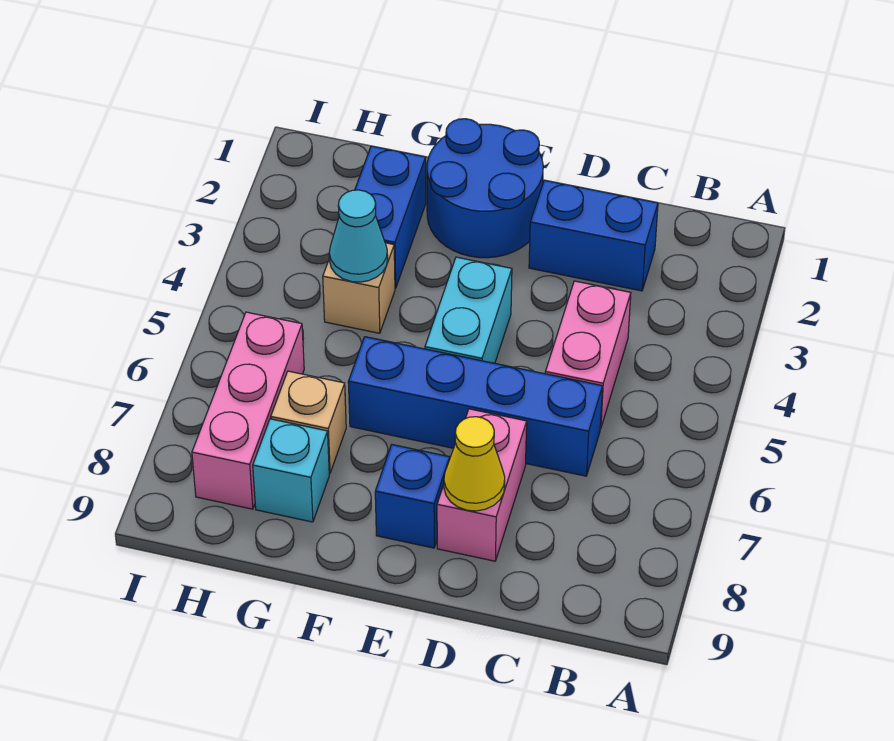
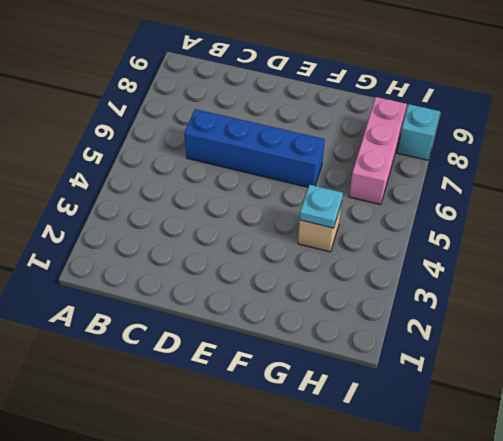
cyan plate G4 level 2 -> cyan cone G4 level 2
cyan brick I8 level 1 -> cyan brick G8 level 1
none -> blue brick C2:D2 level 1
none -> pink brick C4:C5 level 1
none -> pink brick D7:D8 level 1

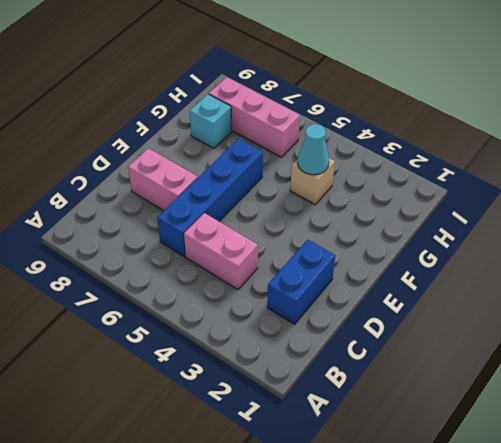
none -> blue round brick E1:F2 level 1
none -> cyan brick E4:E5 level 1
none -> blue brick E8 level 1

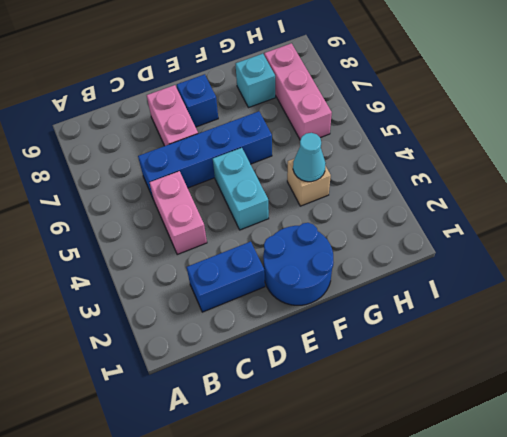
none -> blue brick G2:G3 level 1
none -> tan brick G7 level 1
none -> yellow cone D8 level 2

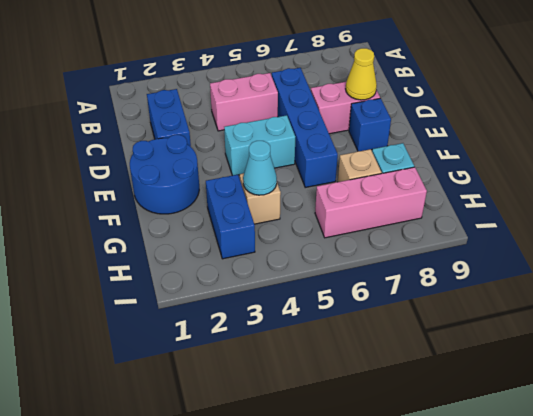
blue brick G3:H3 level 1 -> blue brick G2:G3 level 1

